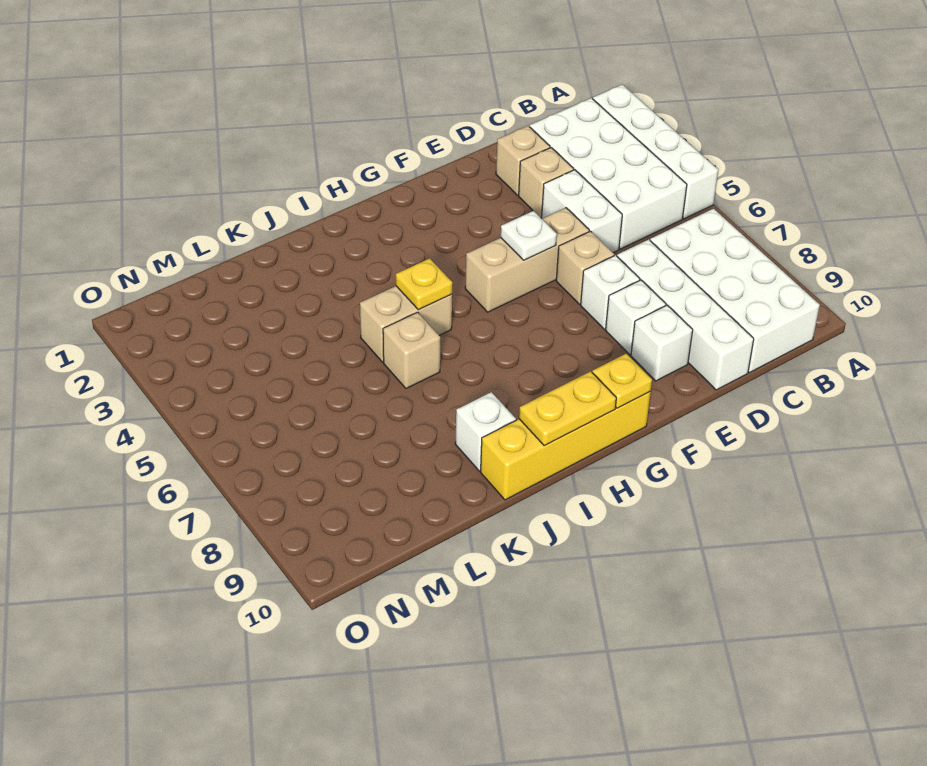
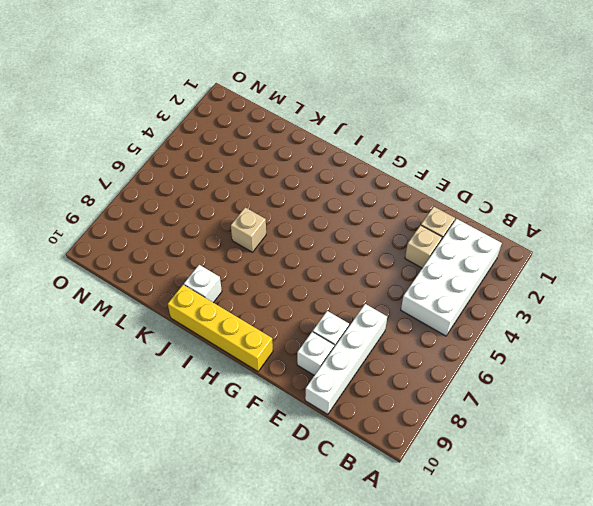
none -> white brick A2:A5 level 1
none -> white brick B7:C10 level 1
none -> white brick D4:D5 level 1

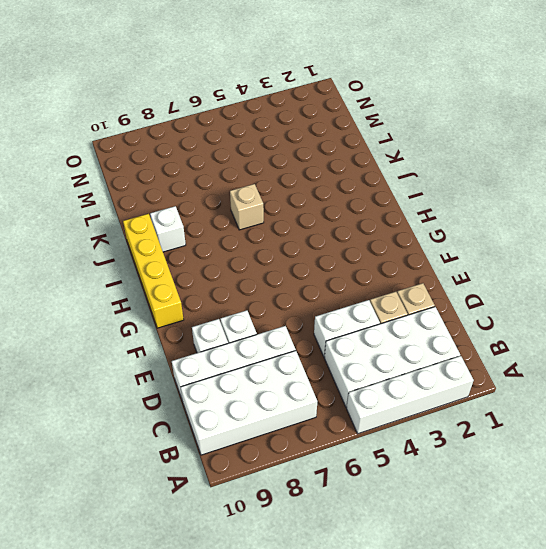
none -> tan brick E5:G5 level 1
none -> tan brick E6 level 1
none -> white brick E7 level 1

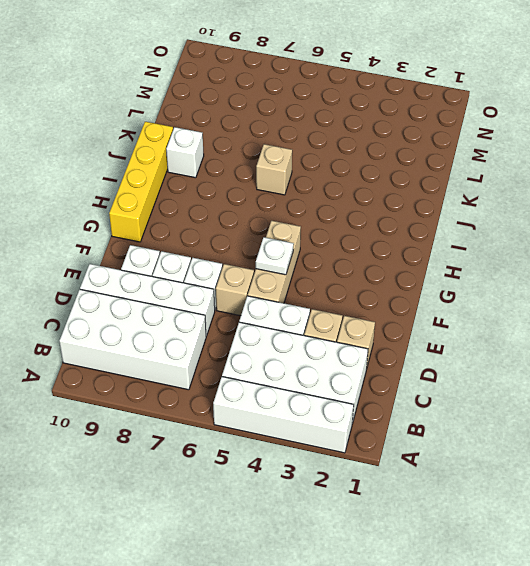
none -> tan brick I5:J5 level 1
none -> yellow plate G10 level 2
none -> yellow plate H10:I10 level 2

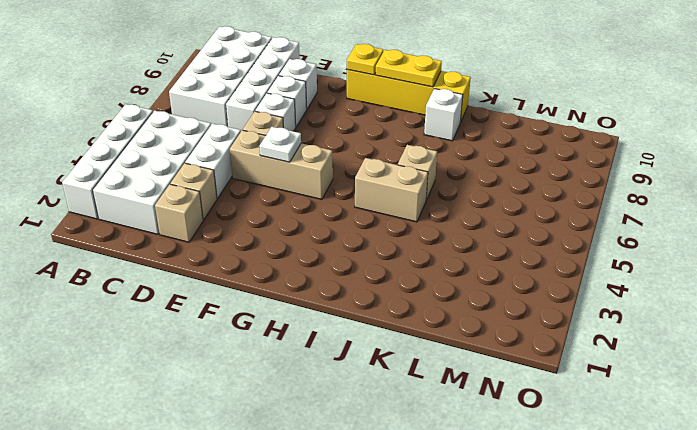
none -> yellow plate I5 level 2

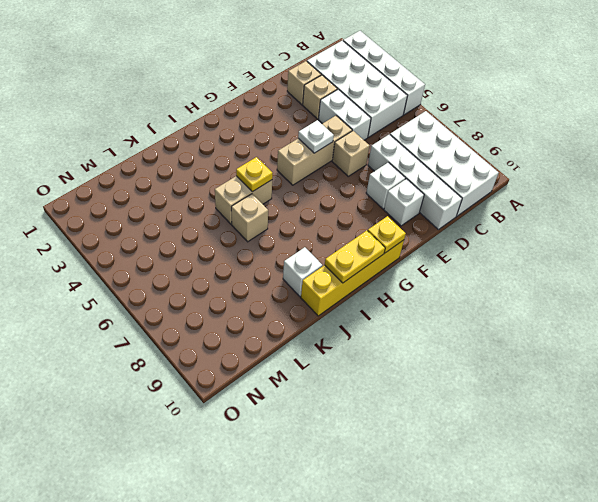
none -> white brick E7 level 1

